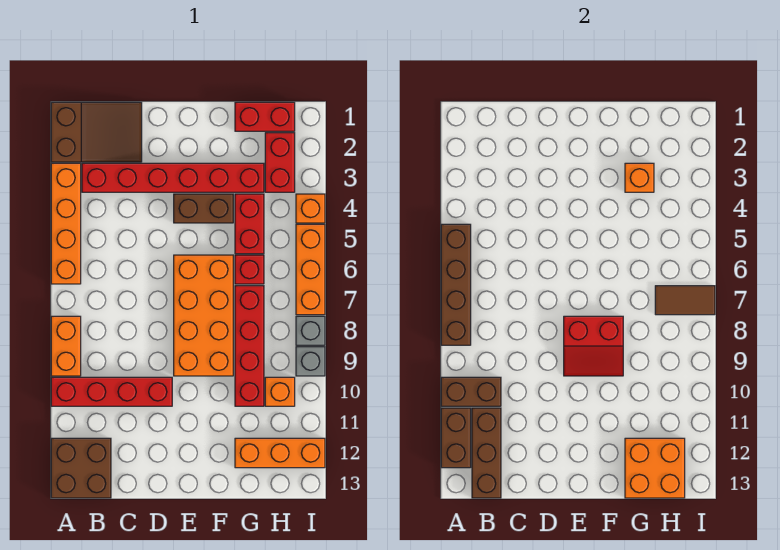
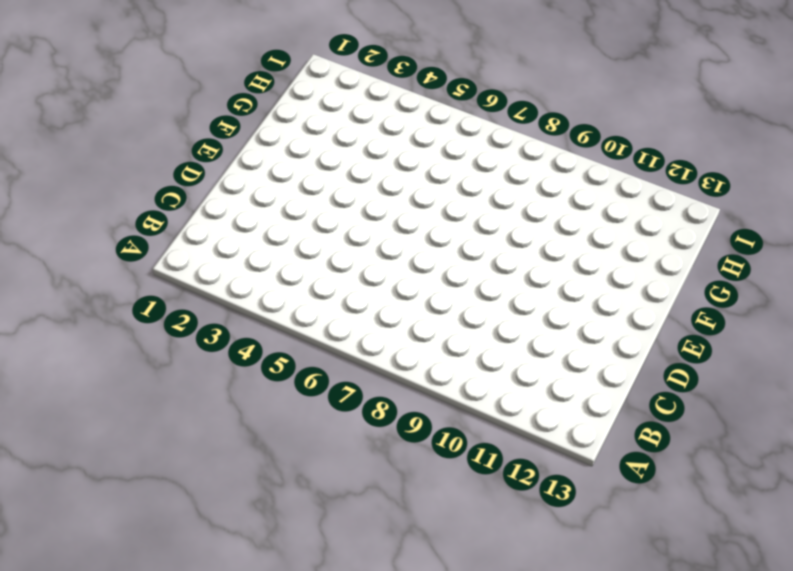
none -> brown slope A1:C2 level 1 top A
none -> orange brick A3:A6 level 1
none -> orange brick A8:A9 level 1

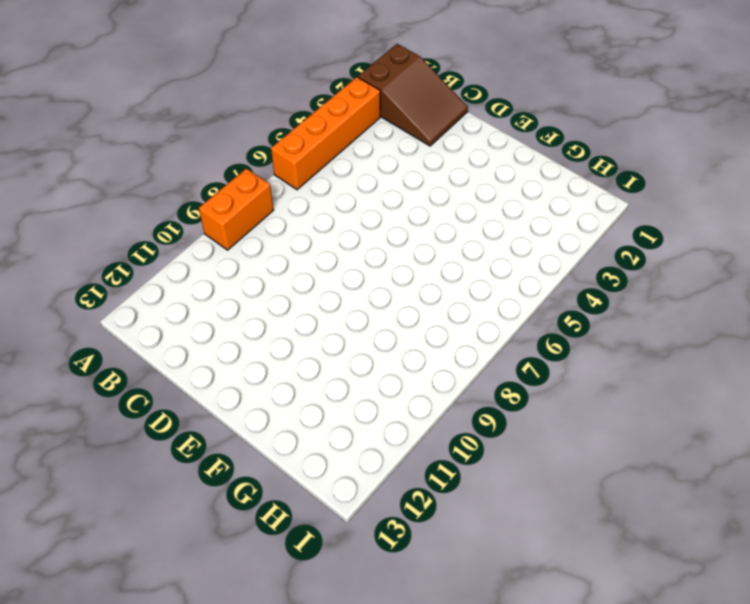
none -> red brick A10:D10 level 1
none -> brown brick A12:B13 level 1
none -> red brick B3:G3 level 1

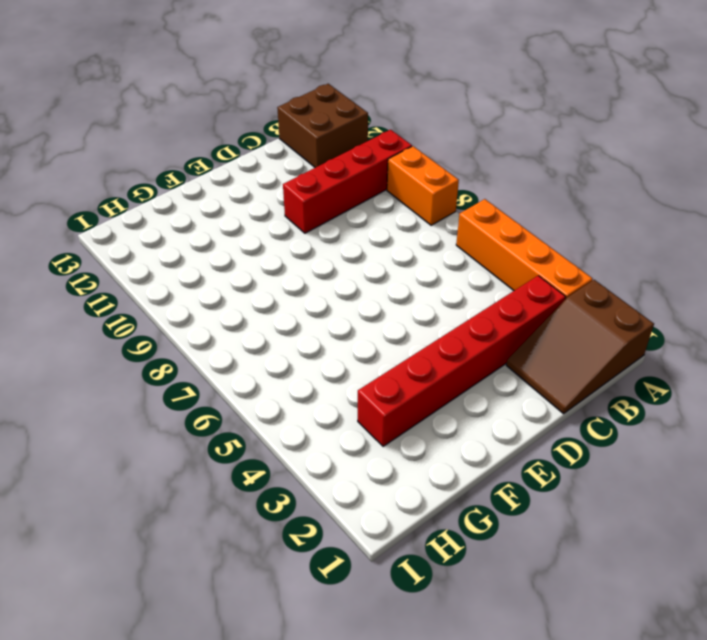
none -> brown brick E4:F4 level 1
none -> orange brick E6:F9 level 1
none -> red brick G1:H1 level 1

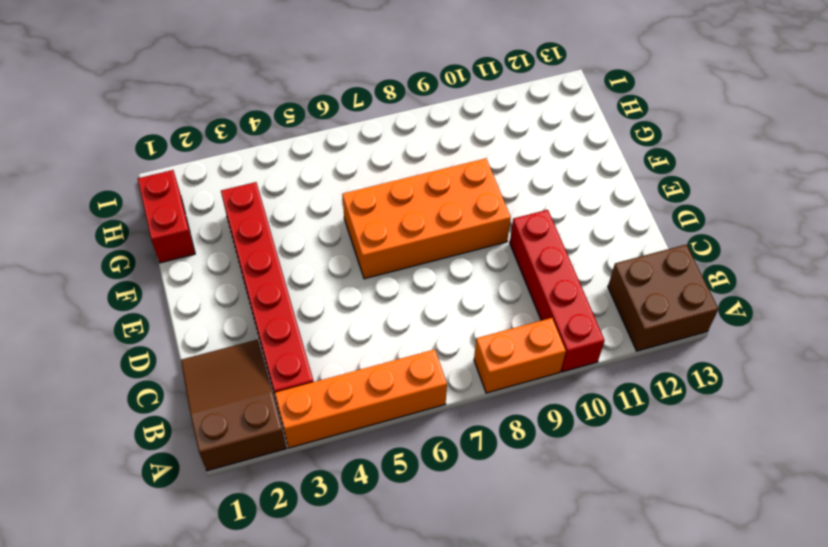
none -> brown brick E4:F4 level 1
none -> red brick G4:G5 level 1
none -> red brick G6 level 1

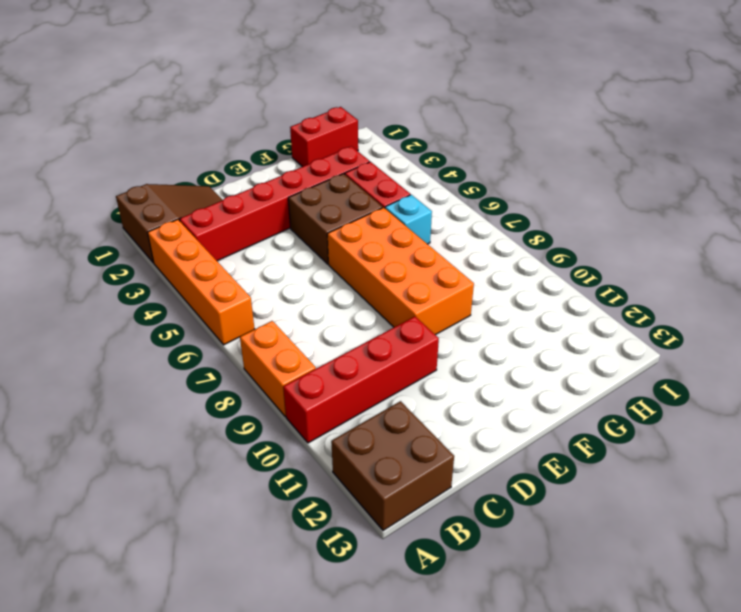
brown brick E4:F5 level 1 -> brown brick E4:F4 level 1
cyan brick G6 level 1 -> red brick G6 level 1
none -> red brick G7:G10 level 1
none -> orange brick G12:I12 level 1
none -> red brick H2:H3 level 1

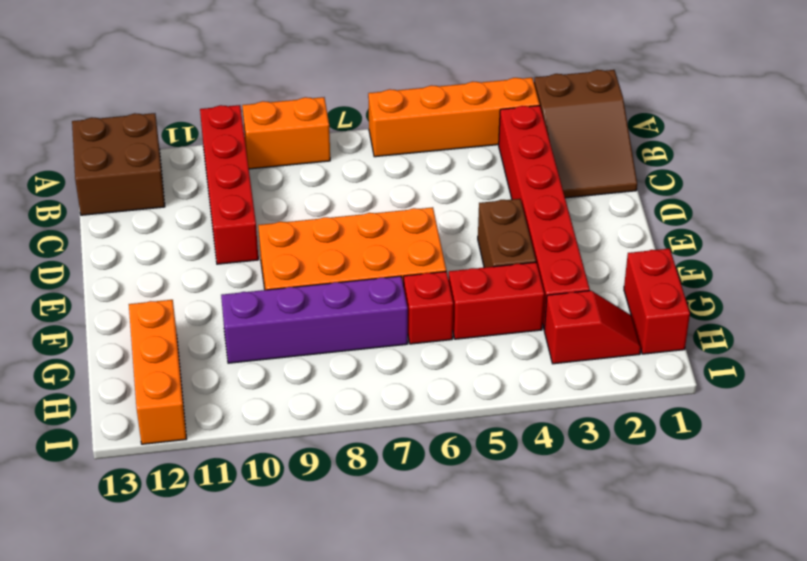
purple brick G7:G10 level 1 -> red brick G7:G10 level 1
red slope H2:H3 level 1 top 3 -> red brick H2:H3 level 1
none -> orange brick H10 level 1
none -> orange brick I4 level 1
none -> orange brick I5:I7 level 1

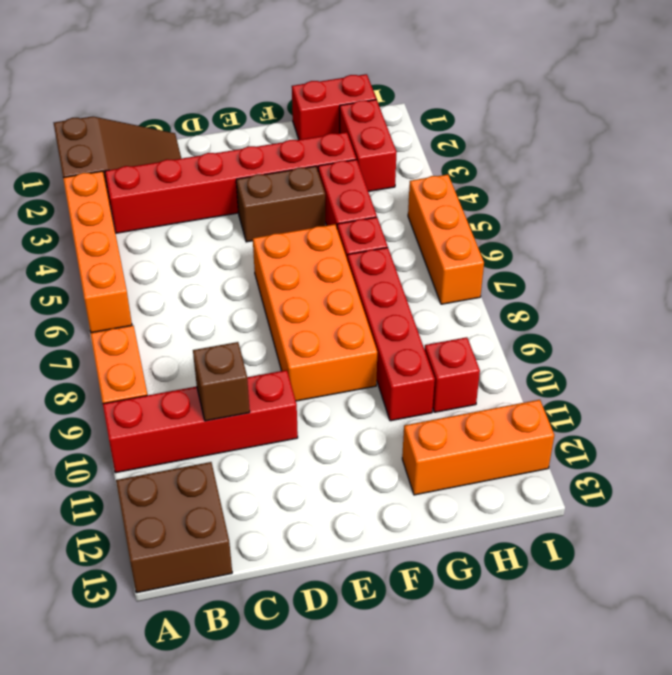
brown brick C10 level 2 -> none
red brick H10 level 1 -> orange brick H10 level 1
none -> orange brick I4 level 1
none -> grey brick I8 level 1
none -> grey brick I9 level 1

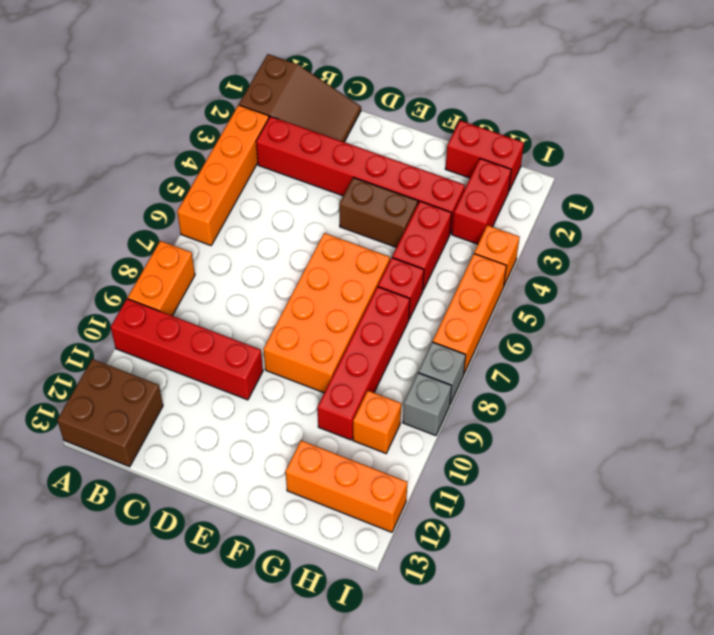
none -> brown brick A5:A8 level 2
none -> brown brick A10:B10 level 2
none -> brown brick A11:A12 level 2

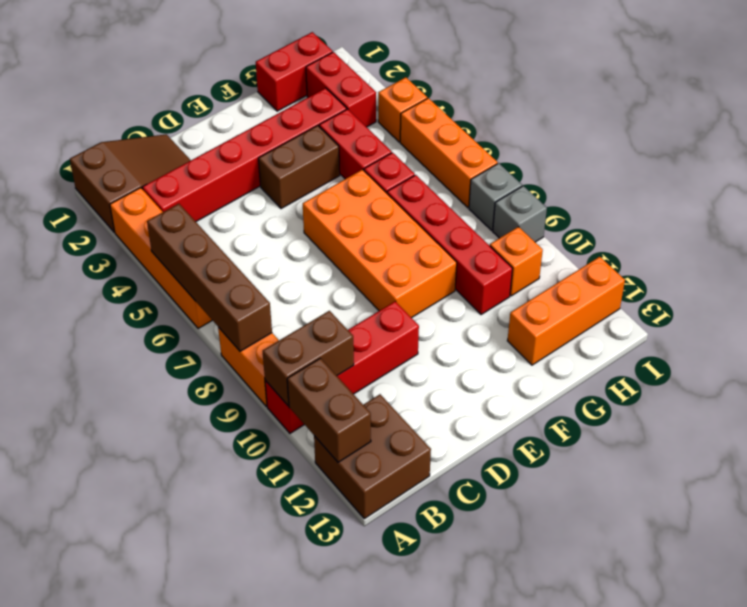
none -> brown brick B11:B13 level 2
none -> red slope E8:F9 level 2 top 8
none -> orange brick G3 level 2

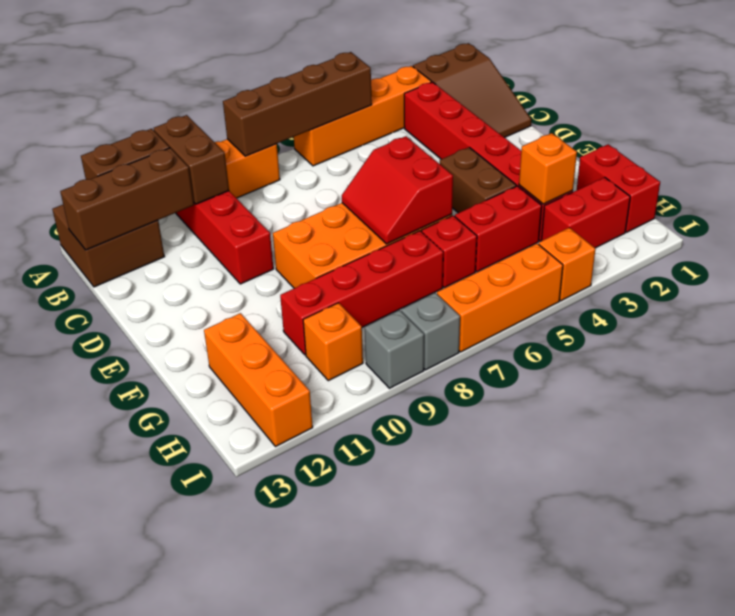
red slope E6:F7 level 2 top 6 -> red slope E8:F9 level 2 top 8
none -> orange brick G12:H13 level 2
none -> brown tile H7:I7 level 2

